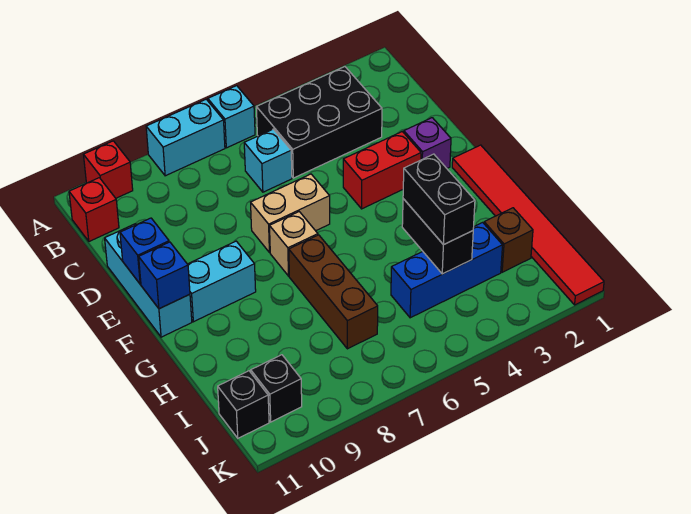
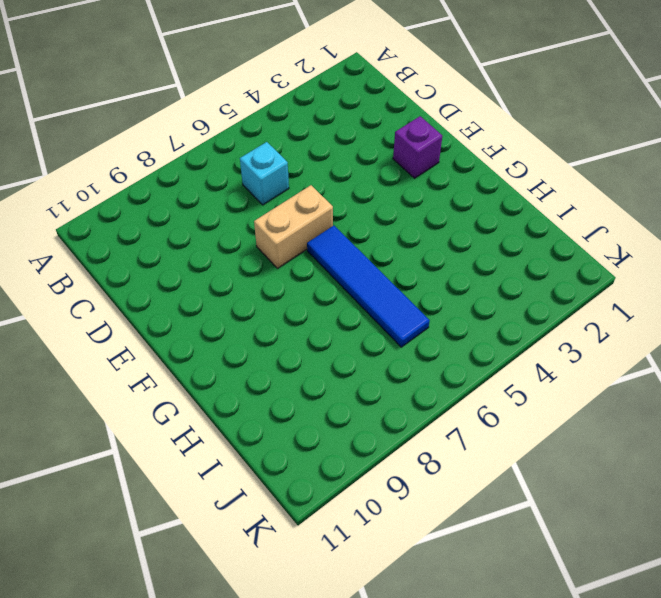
blue tile F6:I6 level 1 -> none
none -> cyan brick A6 level 1
none -> cyan brick A7:A8 level 1
none -> red brick A10 level 1

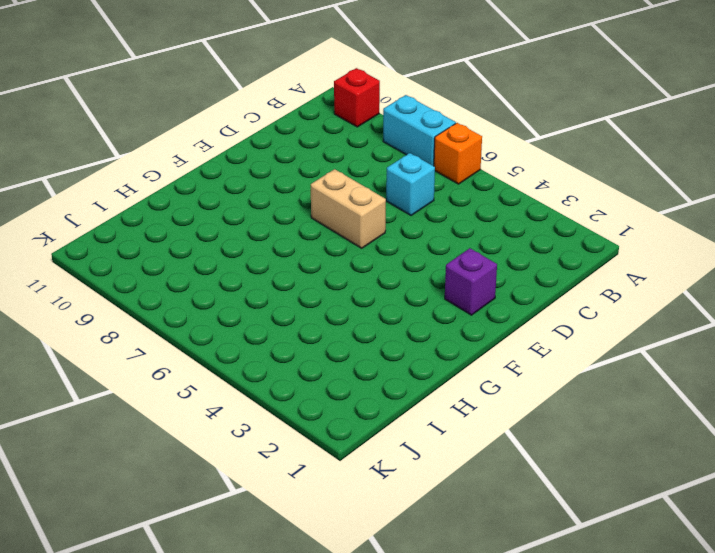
orange brick A6 level 1 -> cyan brick A6 level 1
none -> black brick B3:C5 level 1
none -> red brick B11 level 1
none -> cyan brick D11:F11 level 1

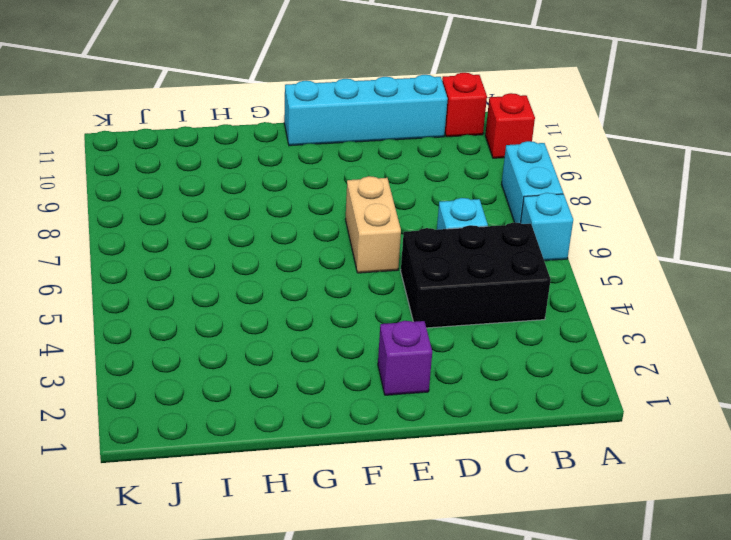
black brick B4:D5 level 1 -> black brick B3:C5 level 1
cyan brick C11:F11 level 1 -> cyan brick D11:F11 level 1
none -> red brick E3:E4 level 1
none -> red tile F1:K1 level 1
none -> tan brick F7 level 1

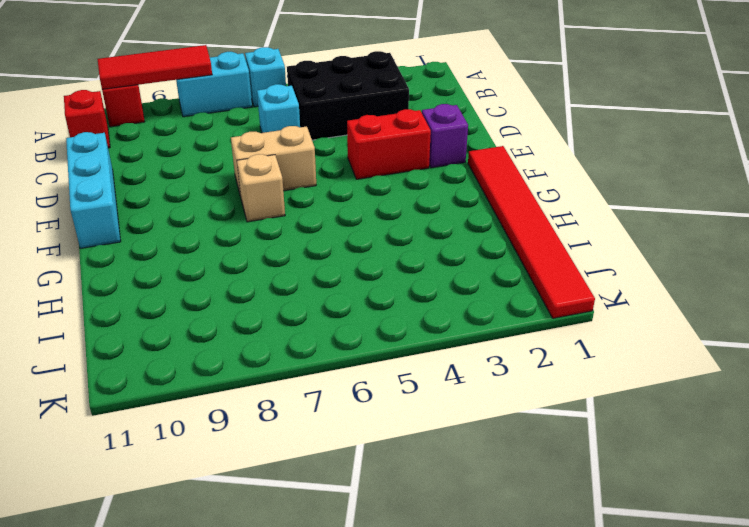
red tile A8:A10 level 2 -> none
none -> cyan brick F9:F10 level 1
none -> brown brick G7:I7 level 1
none -> brown brick I2 level 1

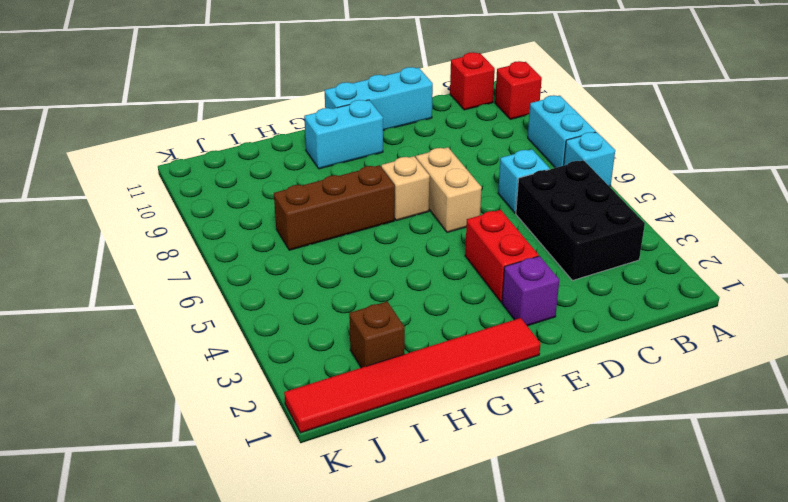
cyan brick F10:G10 level 1 -> cyan brick F9:F10 level 1
none -> blue brick I3:I5 level 1
none -> black brick J10 level 1
none -> black brick J11 level 1

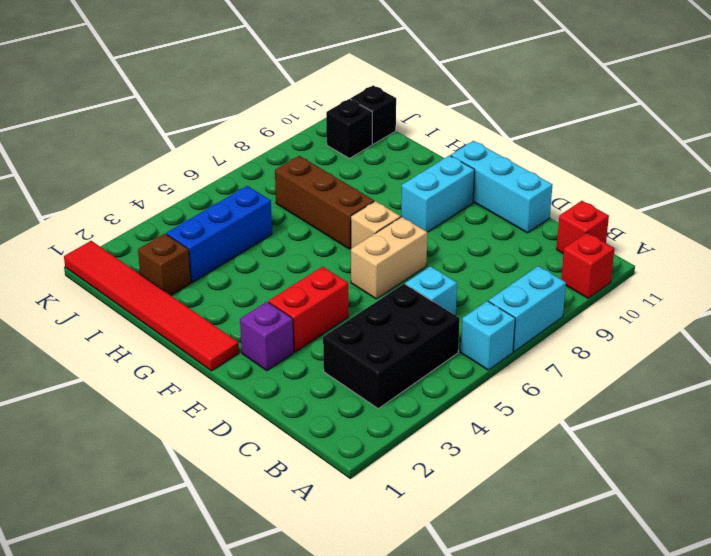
none -> blue brick E11 level 2
none -> blue brick F11 level 2
none -> black brick H4:I4 level 2

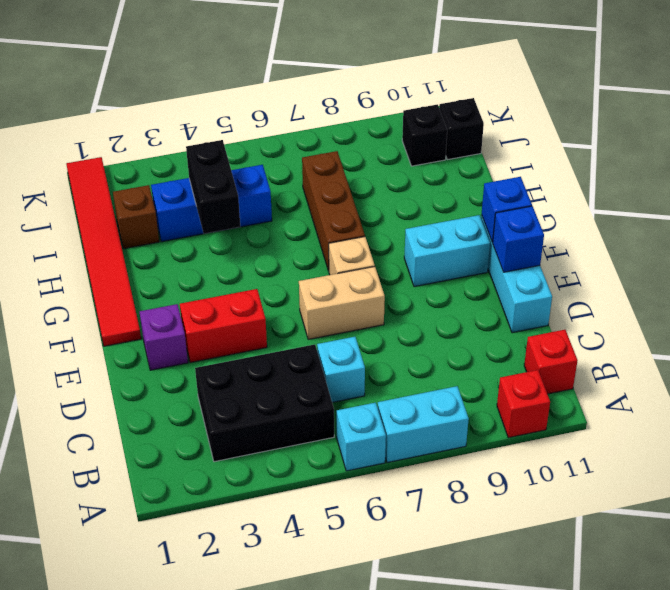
none -> black brick H4:I4 level 3

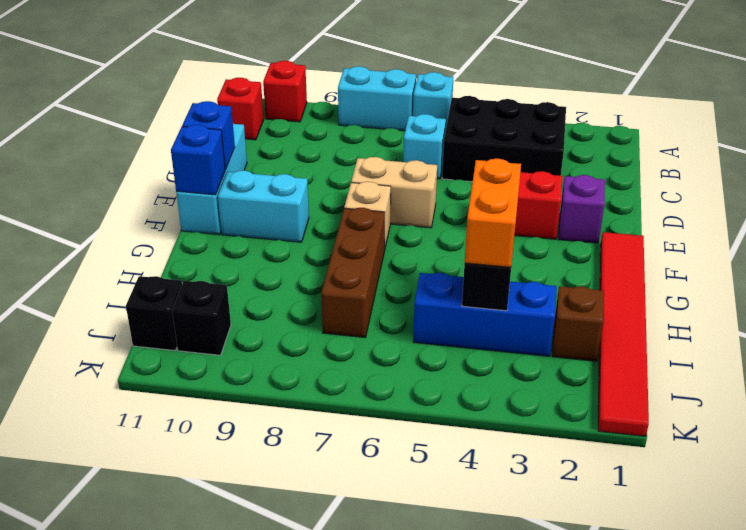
orange brick H4:I4 level 3 -> black brick H4:I4 level 3

